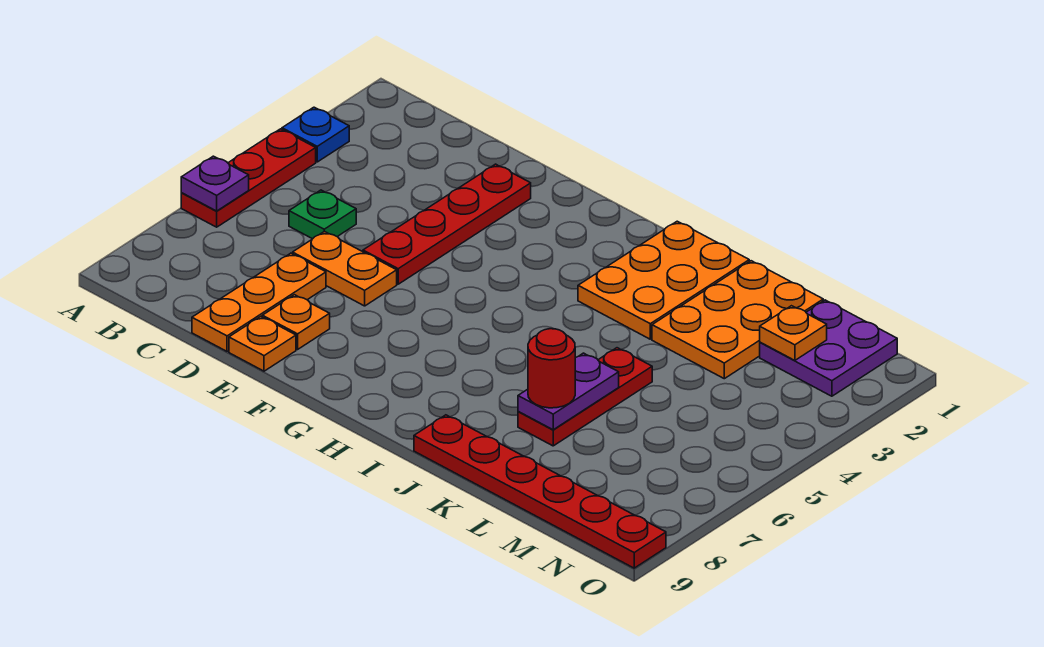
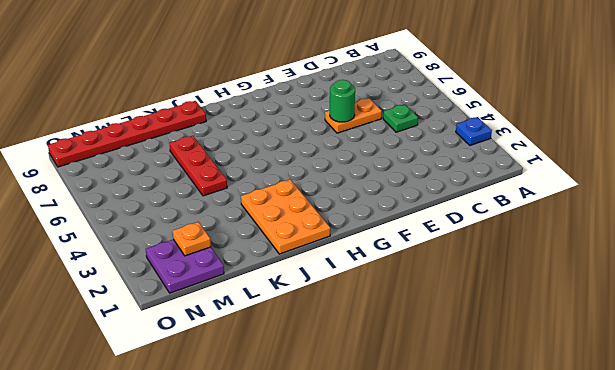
green round brick E6 level 2 -> none
none -> red plate A4:A6 level 1
none -> orange plate D7:D9 level 1
none -> red plate E2:E5 level 1

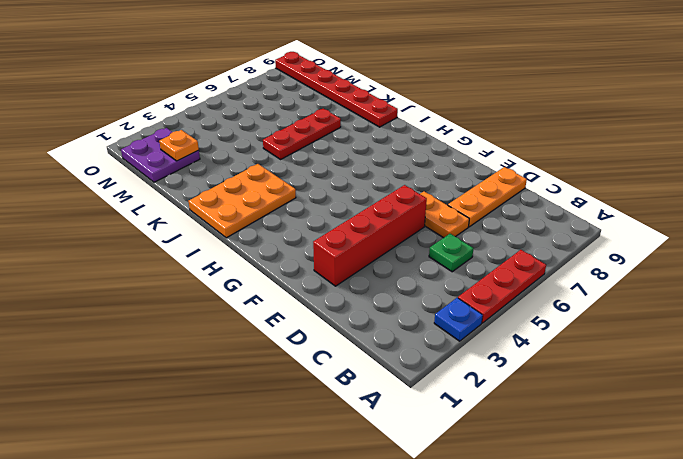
red brick E2:E5 level 1 -> red plate E2:E5 level 1
none -> orange plate E8 level 1
none -> orange plate E9 level 1
none -> orange plate K1:L3 level 1

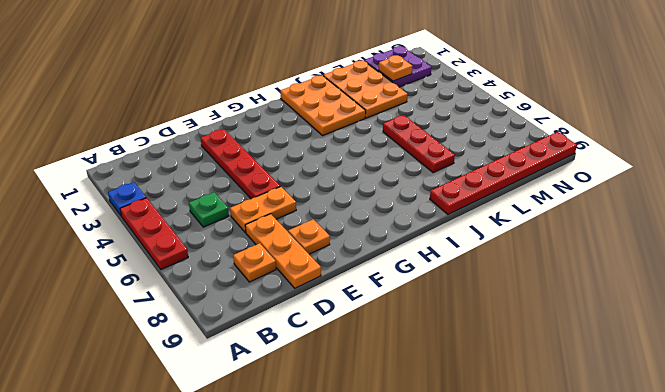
orange plate C8 level 1 -> orange plate E9 level 1
none -> purple plate A6 level 2
none -> purple plate K6:K7 level 2
none -> red round brick K7 level 3

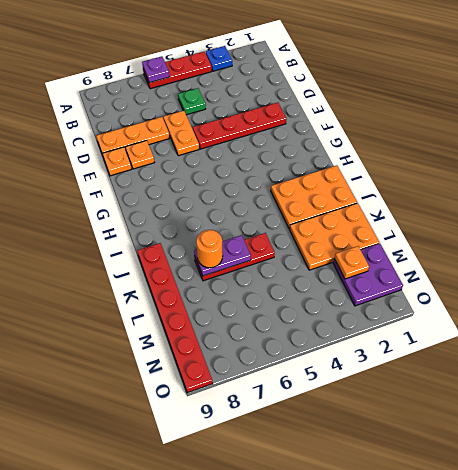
orange round brick K7 level 3 -> red round brick K7 level 3

